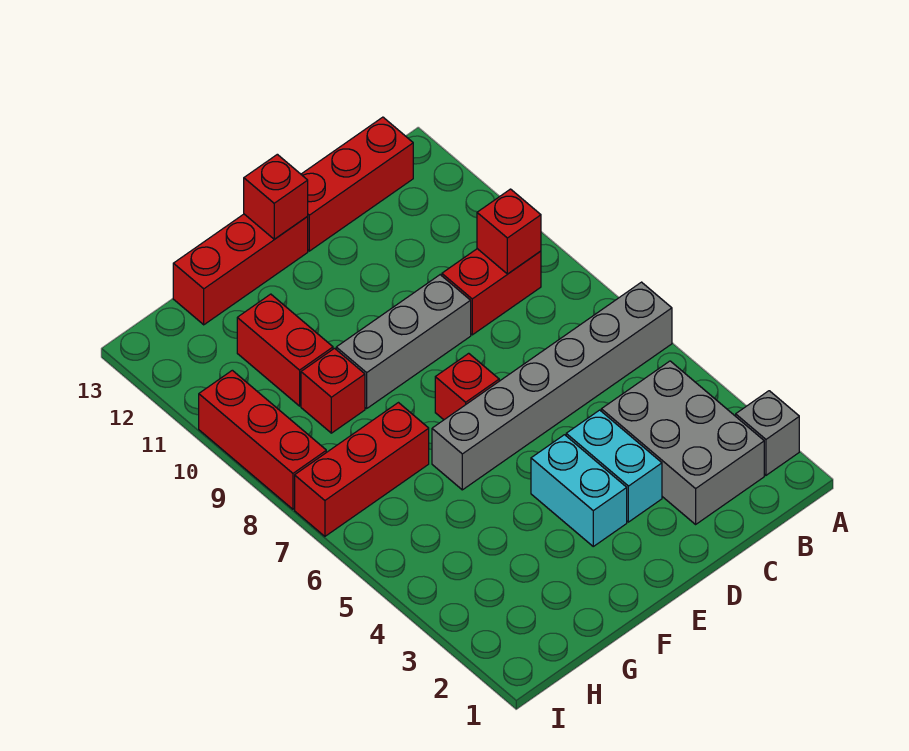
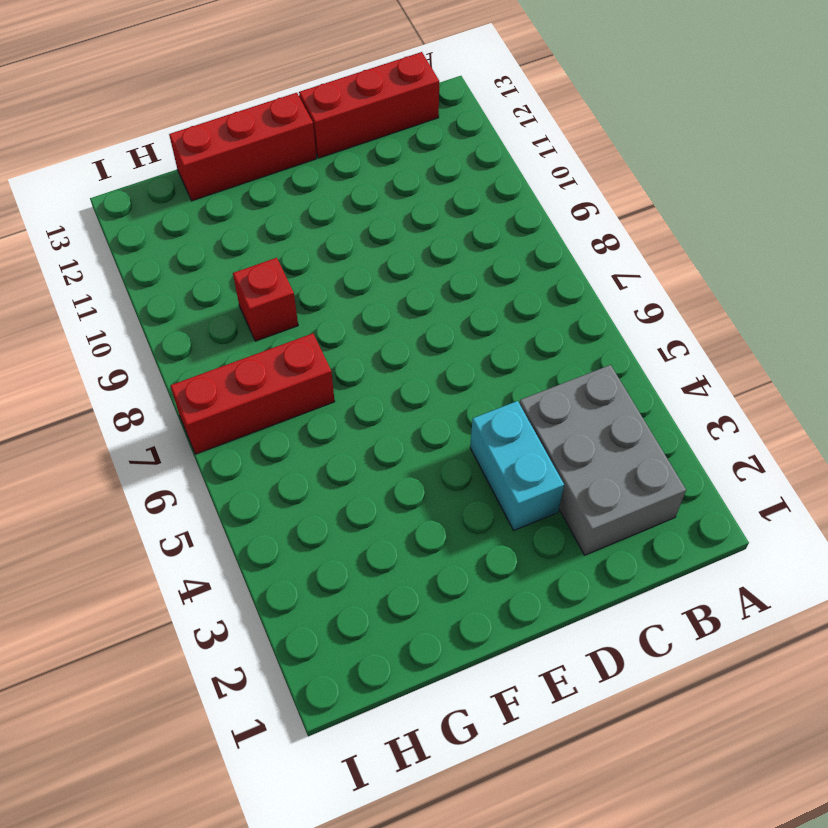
none -> grey brick A2 level 1
none -> grey brick A6:F6 level 1
none -> red brick B9:C9 level 1

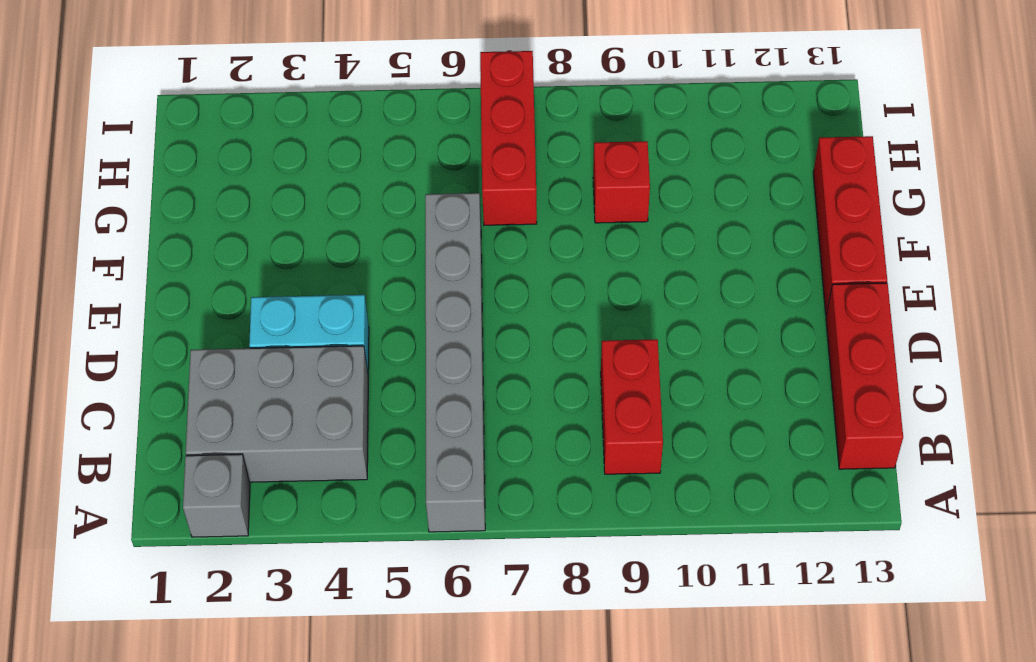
none -> grey brick D9:F9 level 1
none -> cyan brick E3:E4 level 1
none -> red brick E7 level 1

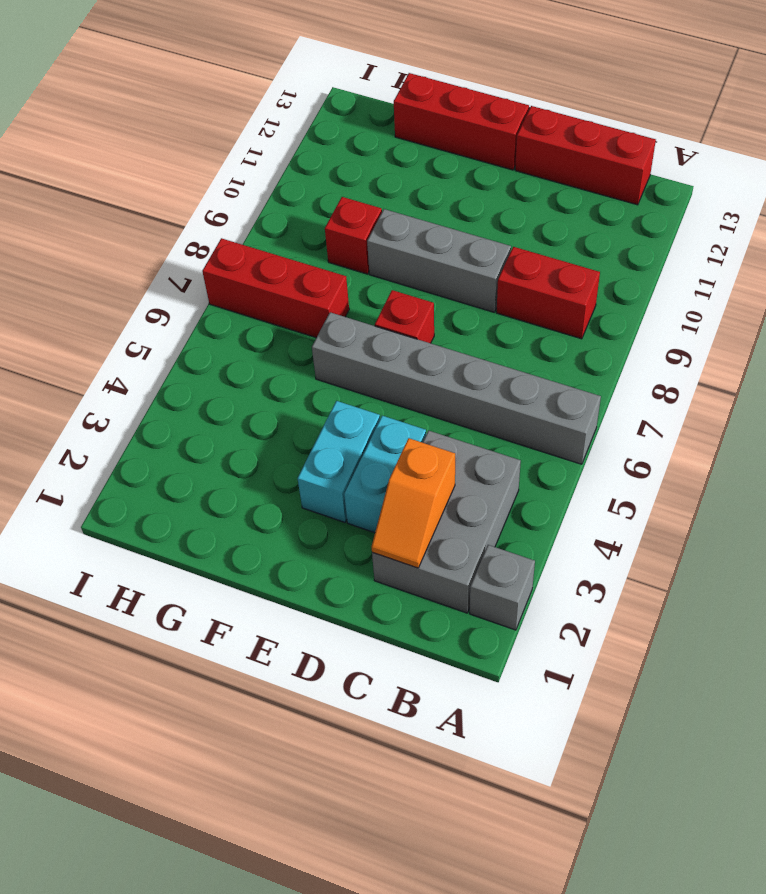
orange slope C2:C3 level 2 top 3 -> none
none -> red brick G10:G11 level 1
none -> red brick I8:I10 level 1
none -> red brick B9 level 2

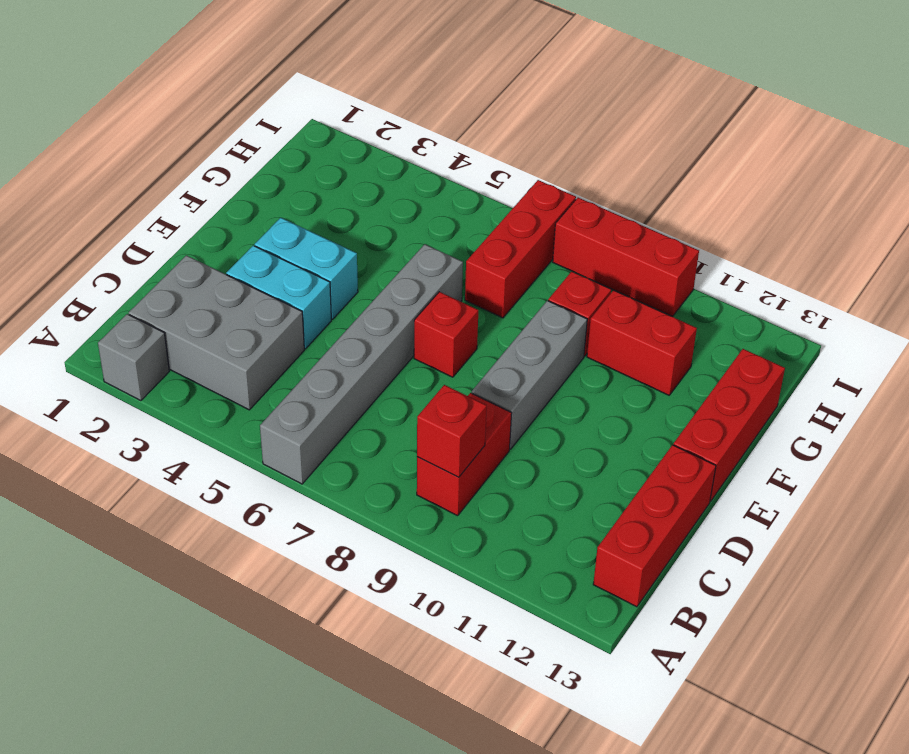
none -> red brick E13 level 2

